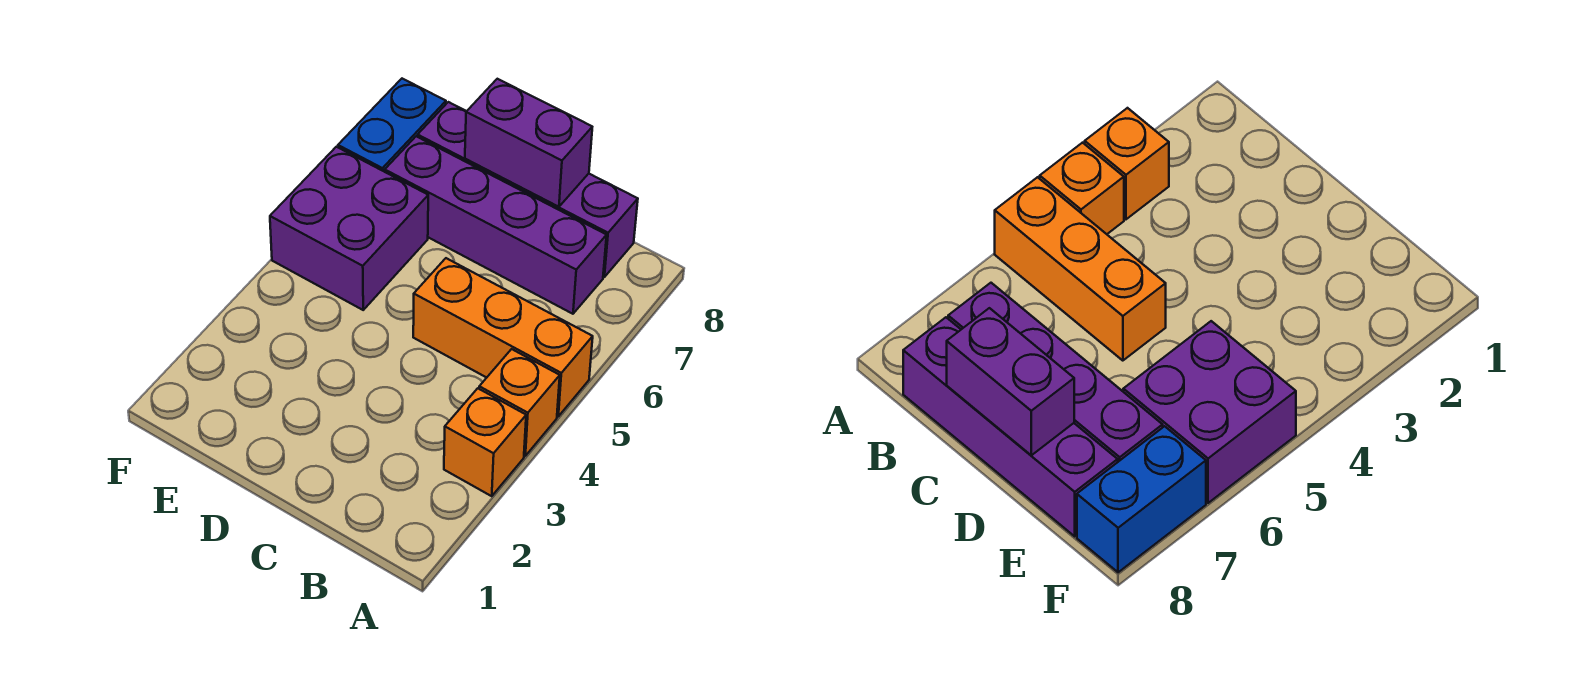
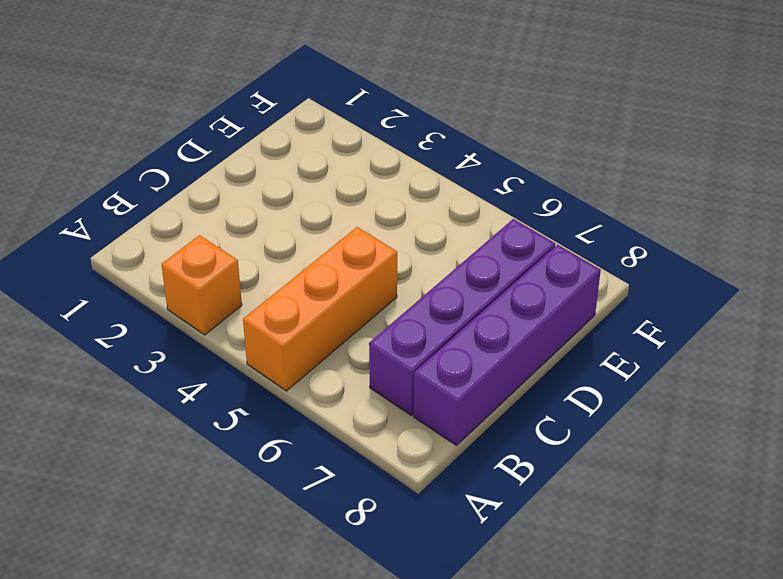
none -> orange brick A4 level 1
none -> purple brick E5:F6 level 1

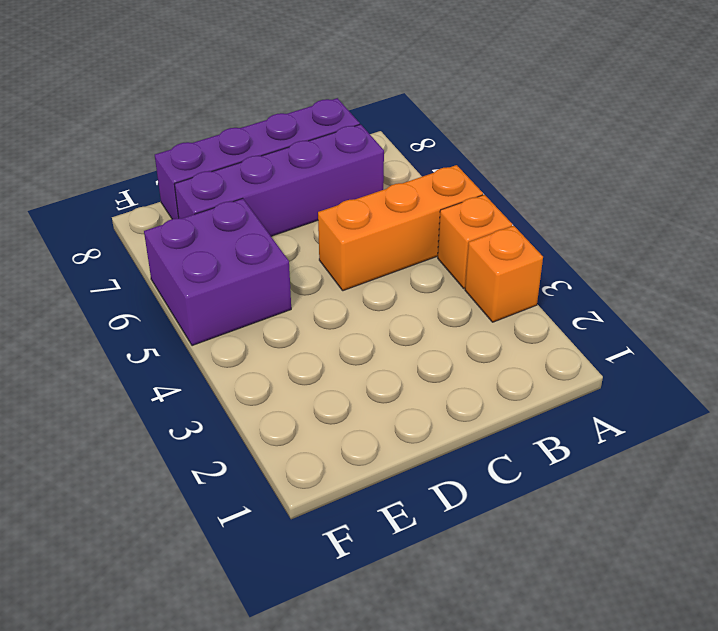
none -> blue brick F7:F8 level 1
none -> purple brick C8:D8 level 2

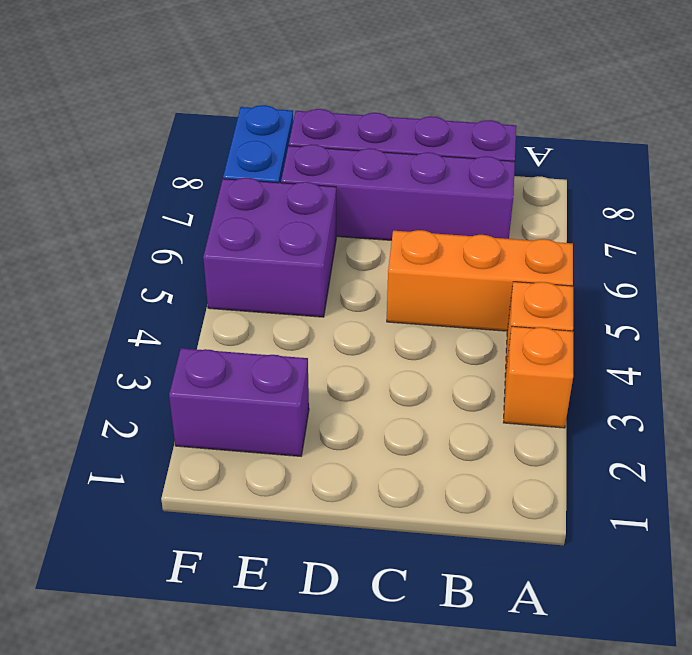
purple brick E2:F2 level 1 -> purple brick C8:D8 level 2

